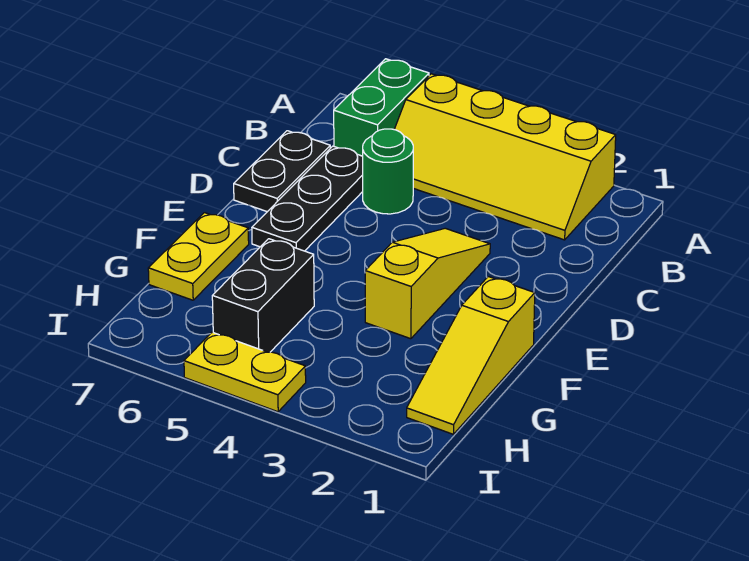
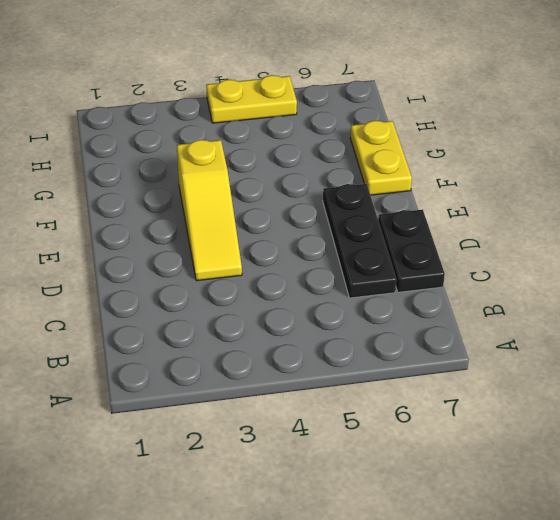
none -> yellow slope A2:B5 level 1 top A
none -> green brick A6:B6 level 1

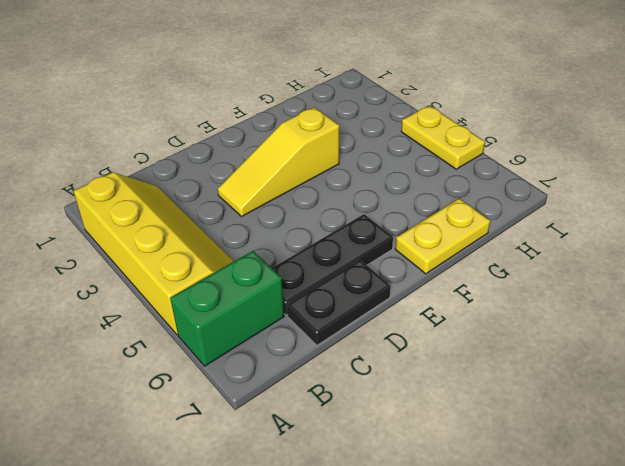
none -> green round brick C5 level 1
none -> yellow slope F1:H1 level 1 top F

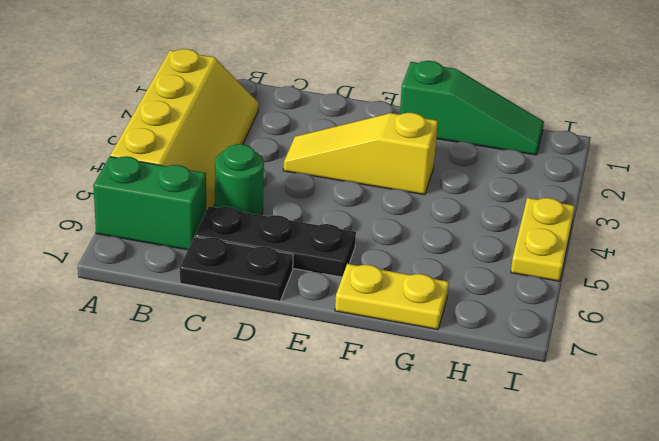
green slope F1:H1 level 1 top F -> yellow slope F1:H1 level 1 top F
none -> black brick G5:H5 level 1

